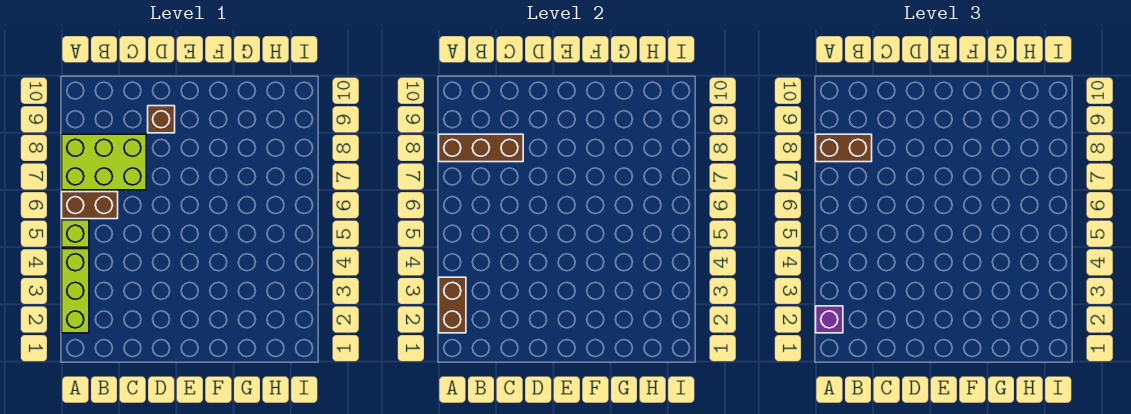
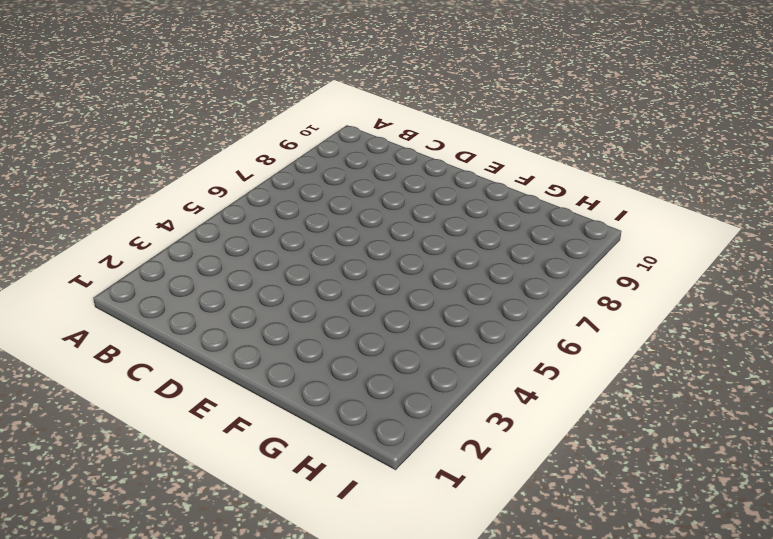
none -> lime brick A2:A4 level 1
none -> lime brick A5 level 1

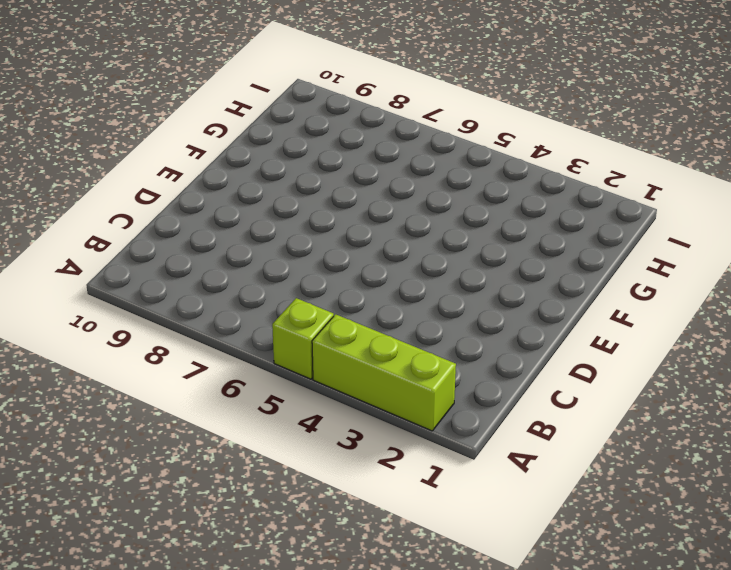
none -> brown brick A6:B6 level 1
none -> lime brick A7:C8 level 1

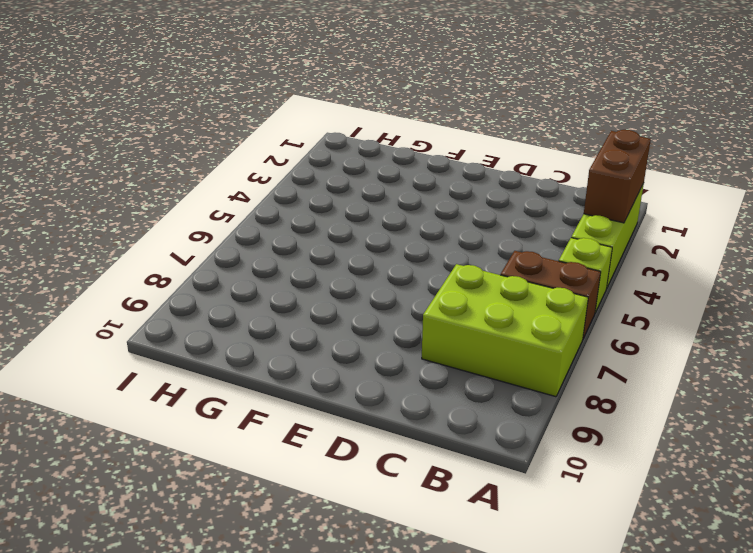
none -> brown brick D9 level 1
none -> brown brick A8:C8 level 2

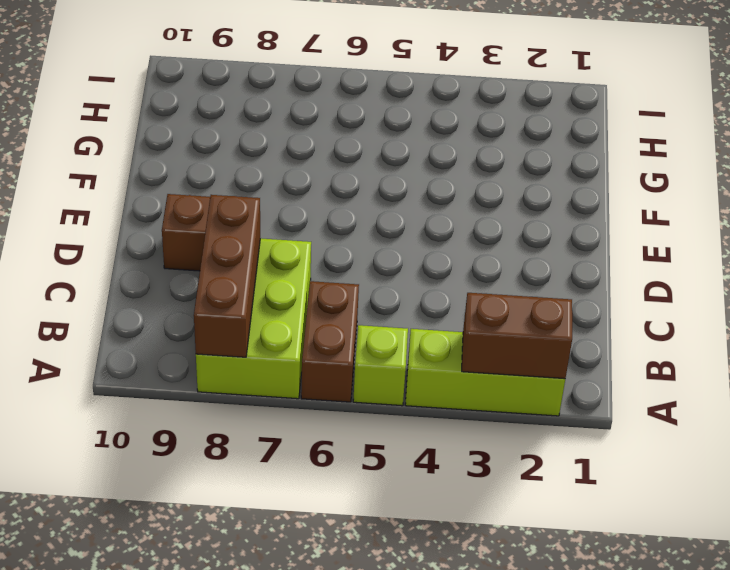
none -> purple brick A2 level 3
none -> brown brick A8:B8 level 3

